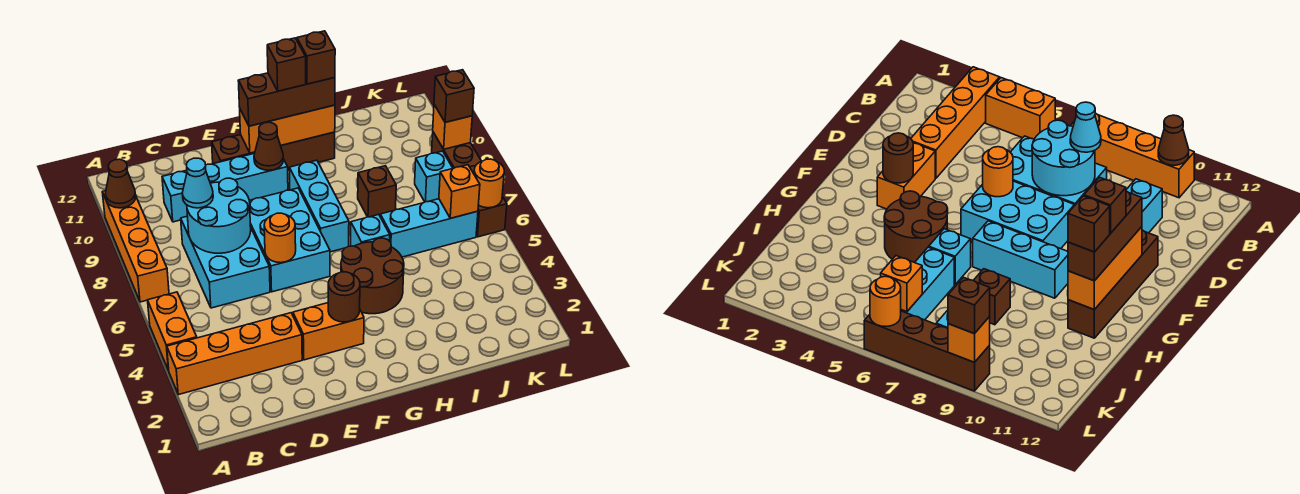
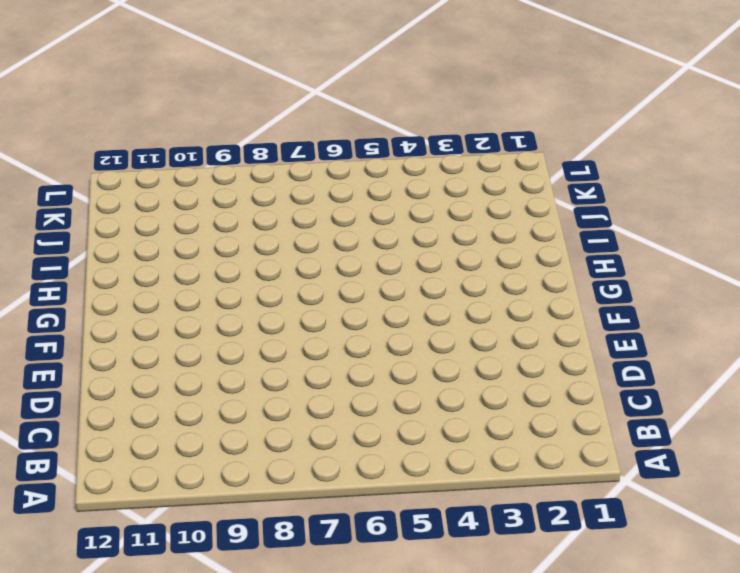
none -> orange brick A3:D3 level 1
none -> orange brick A4:A5 level 1
none -> orange brick A7:A10 level 1

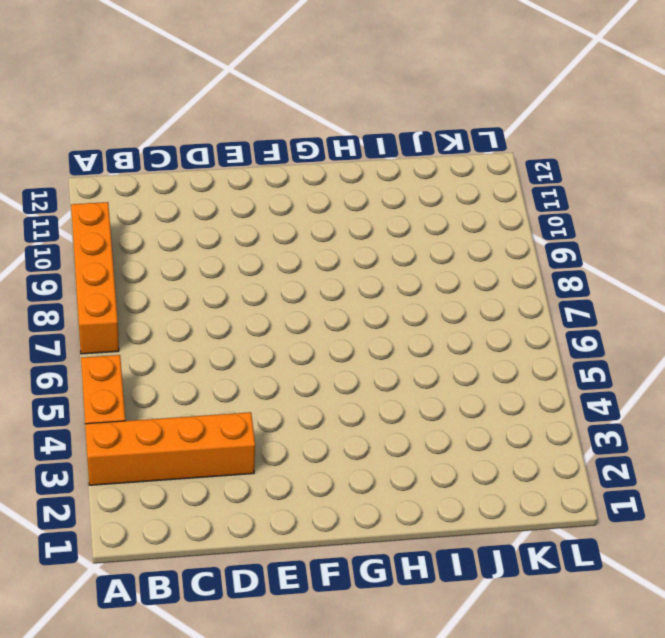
none -> cyan brick C6:D8 level 1
none -> cyan brick C10:F10 level 1
none -> orange brick E3:F3 level 1

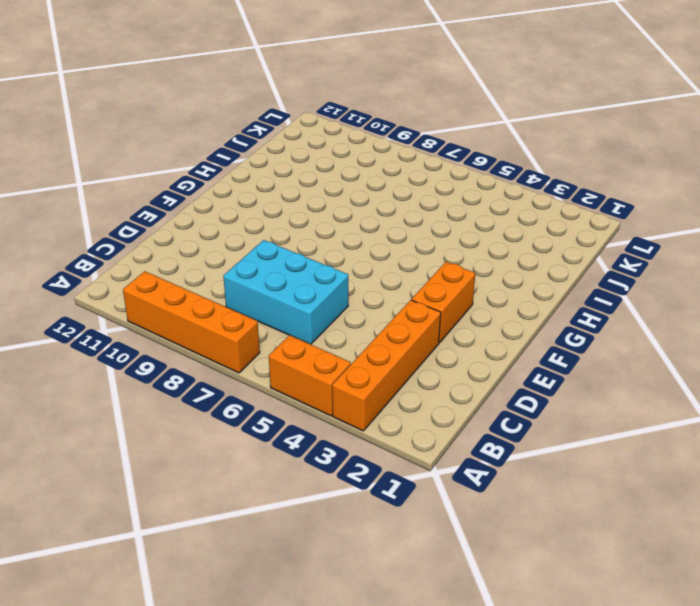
none -> cyan brick C10:F10 level 1
none -> cyan brick E6:F8 level 1
none -> brown brick E11:H11 level 1

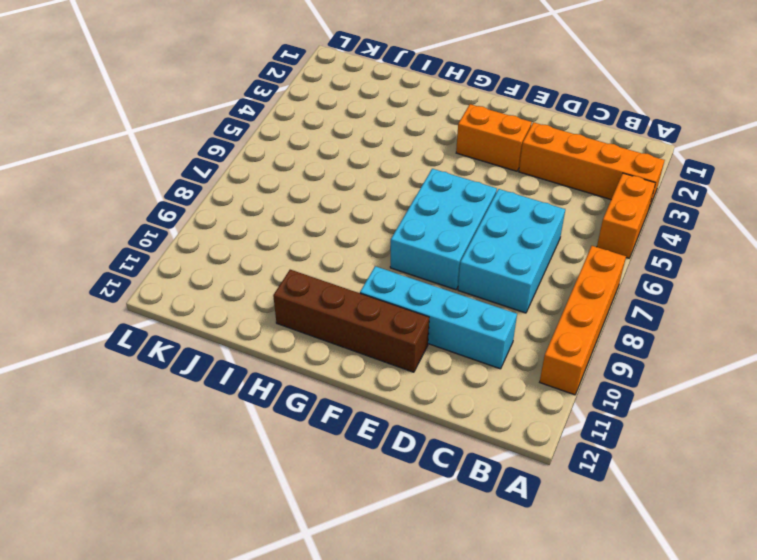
none -> brown round brick G4:H5 level 1
none -> cyan brick G7:G9 level 1
none -> cyan brick H6 level 1

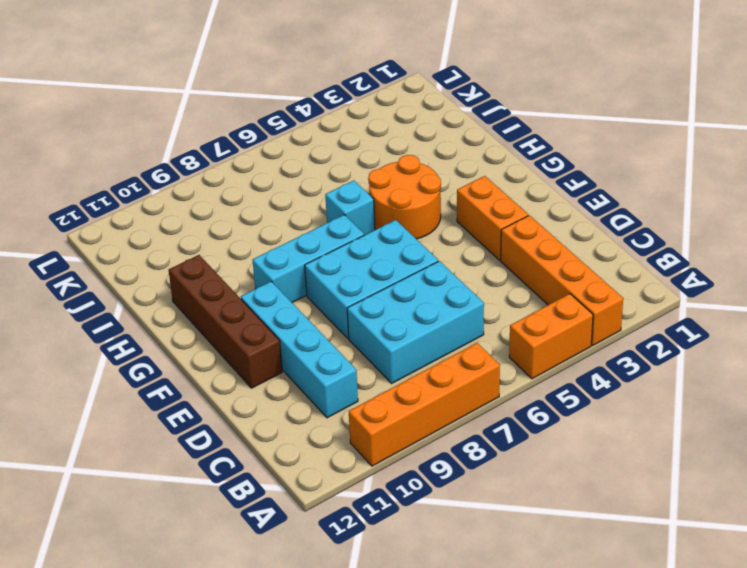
orange round brick G4:H5 level 1 -> brown round brick G4:H5 level 1
none -> cyan brick I6:K6 level 1
none -> brown brick I8 level 1
none -> cyan brick K8 level 1

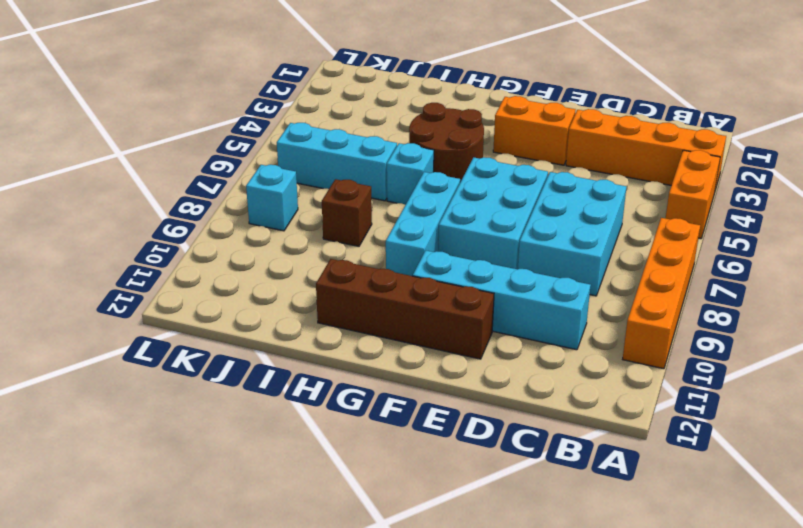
none -> brown brick L6:L9 level 1
none -> brown cone A10 level 2
none -> cyan round brick C7:D8 level 2

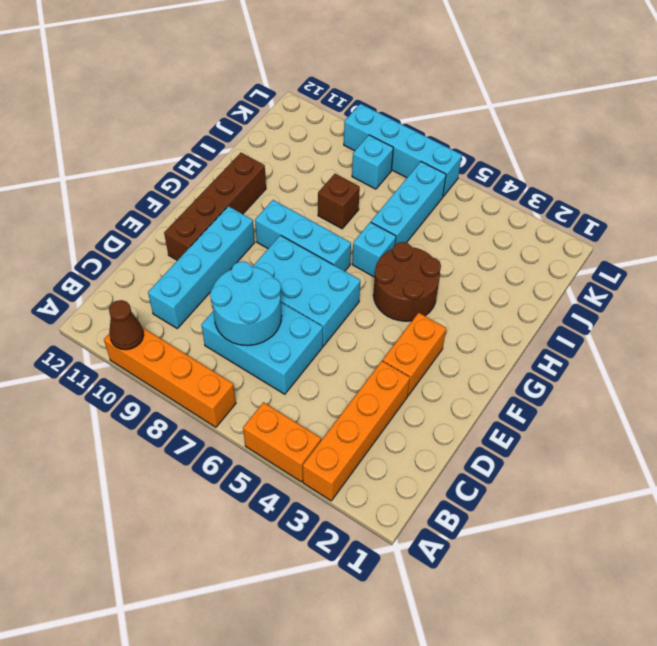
cyan brick L6:L9 level 1 -> brown brick L6:L9 level 1
none -> orange round brick E6 level 2
none -> brown round brick F3 level 2
none -> brown cone F10 level 2

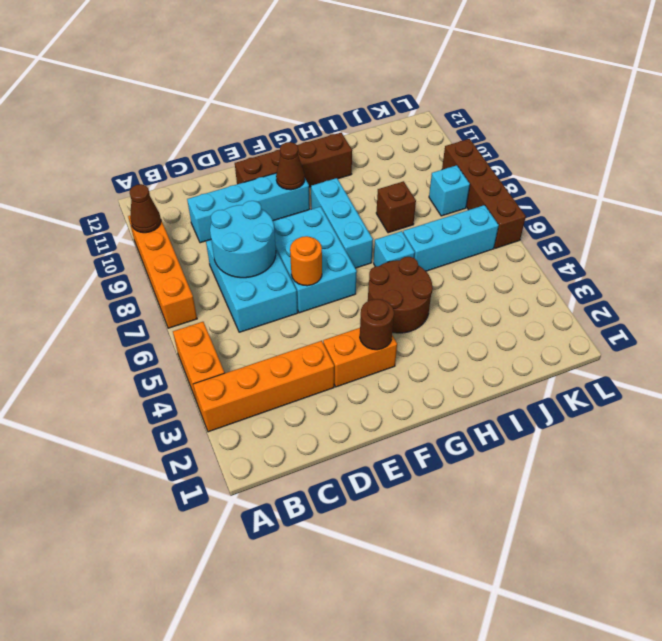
none -> orange brick F11:H11 level 2
none -> orange brick K6 level 2
none -> orange round brick L6 level 2

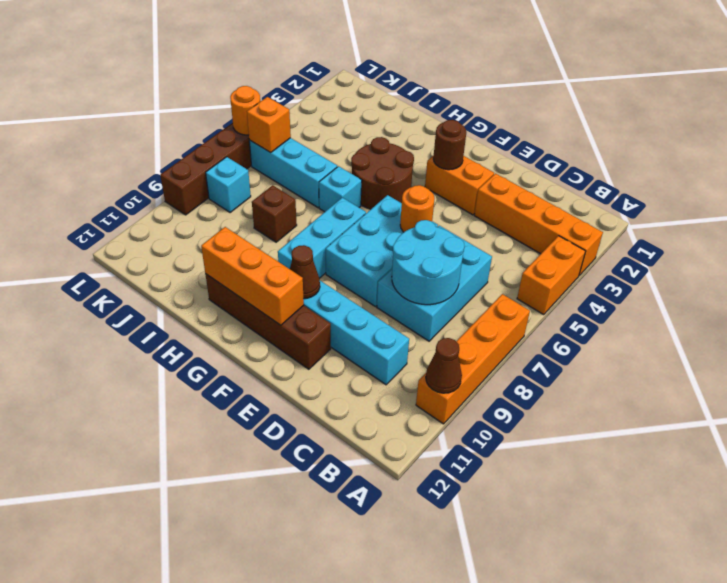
none -> orange brick L9 level 2
none -> cyan cone C8 level 3
none -> brown brick F11:H11 level 3

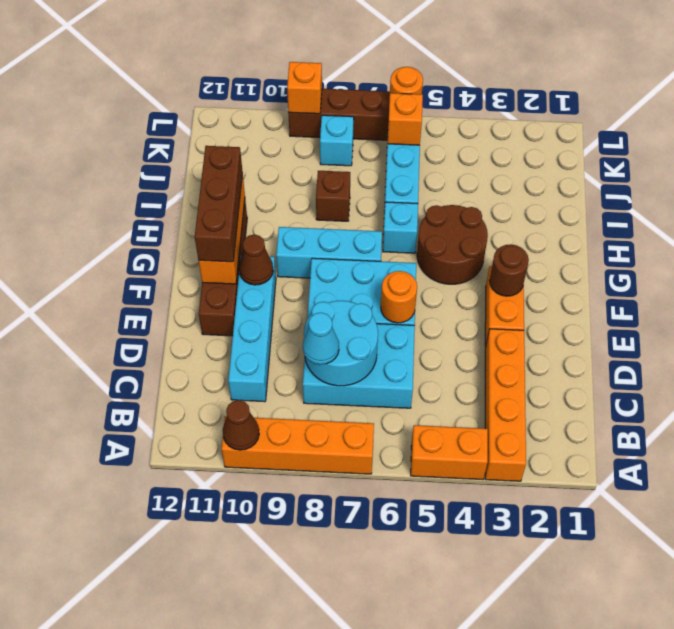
none -> brown brick L9 level 3
none -> brown brick G11 level 4
none -> brown brick H11 level 4

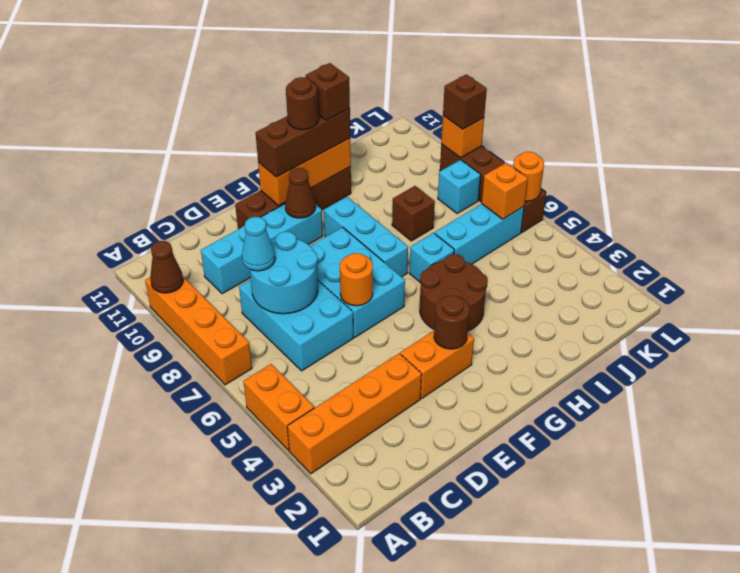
brown round brick G11 level 4 -> brown brick G11 level 4

